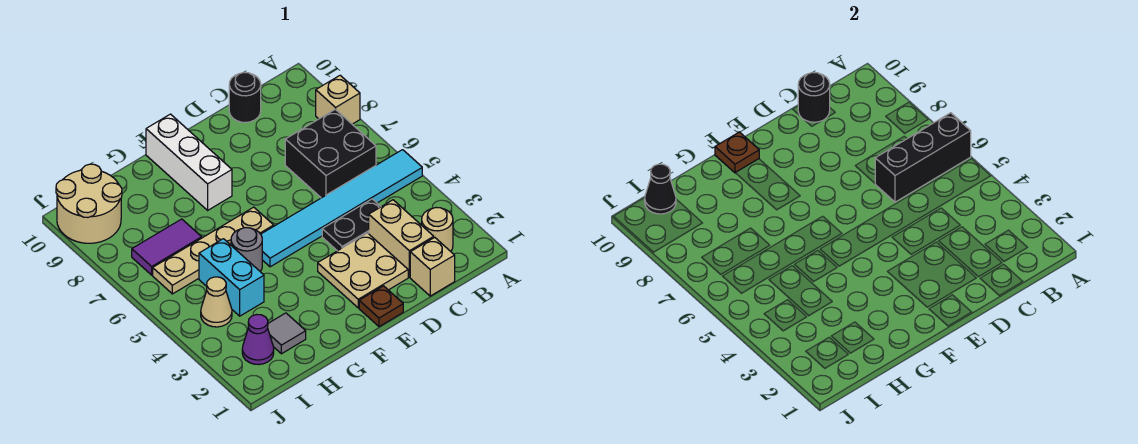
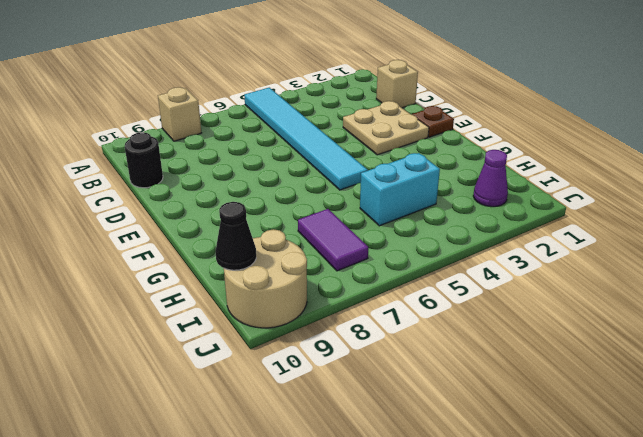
none -> tan round brick B2 level 1
none -> black brick B6:C7 level 1
none -> tan brick C2:C3 level 1

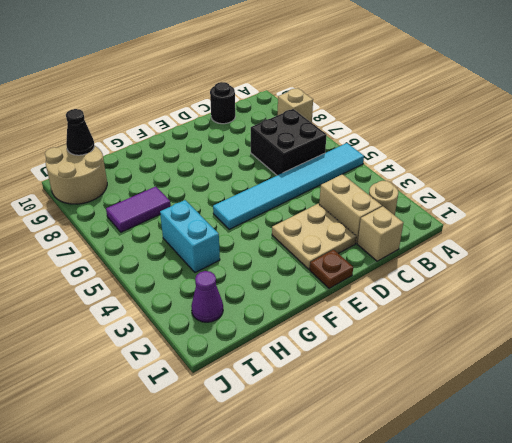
none -> black plate C4:D4 level 1
none -> tan plate F6:I6 level 1
none -> white brick F8:F10 level 1

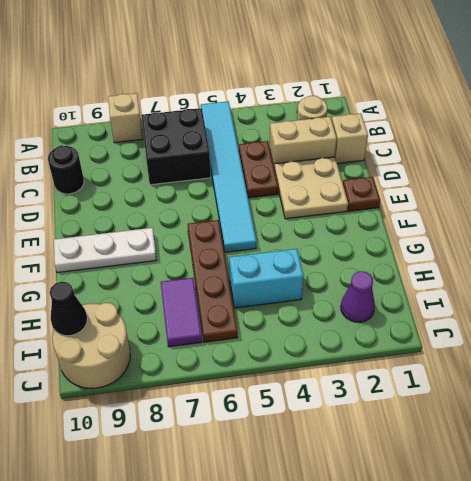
brown plate C4:D4 level 1 -> black plate C4:D4 level 1
brown plate F6:I6 level 1 -> tan plate F6:I6 level 1
white plate F8:F10 level 1 -> white brick F8:F10 level 1
none -> grey round brick G5 level 1
none -> grey tile H2 level 1
none -> tan cone I4 level 1

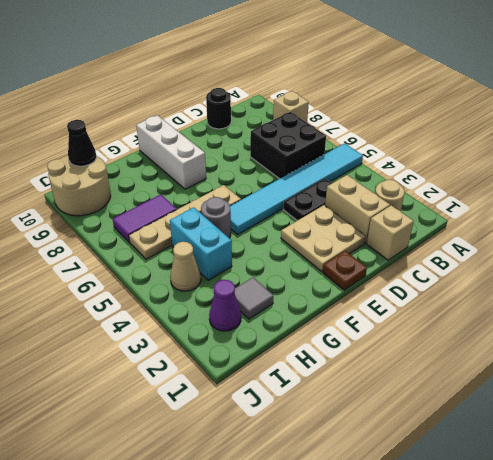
none -> black brick A6:C6 level 2
none -> black round brick C10 level 2
none -> brown plate F10 level 2

